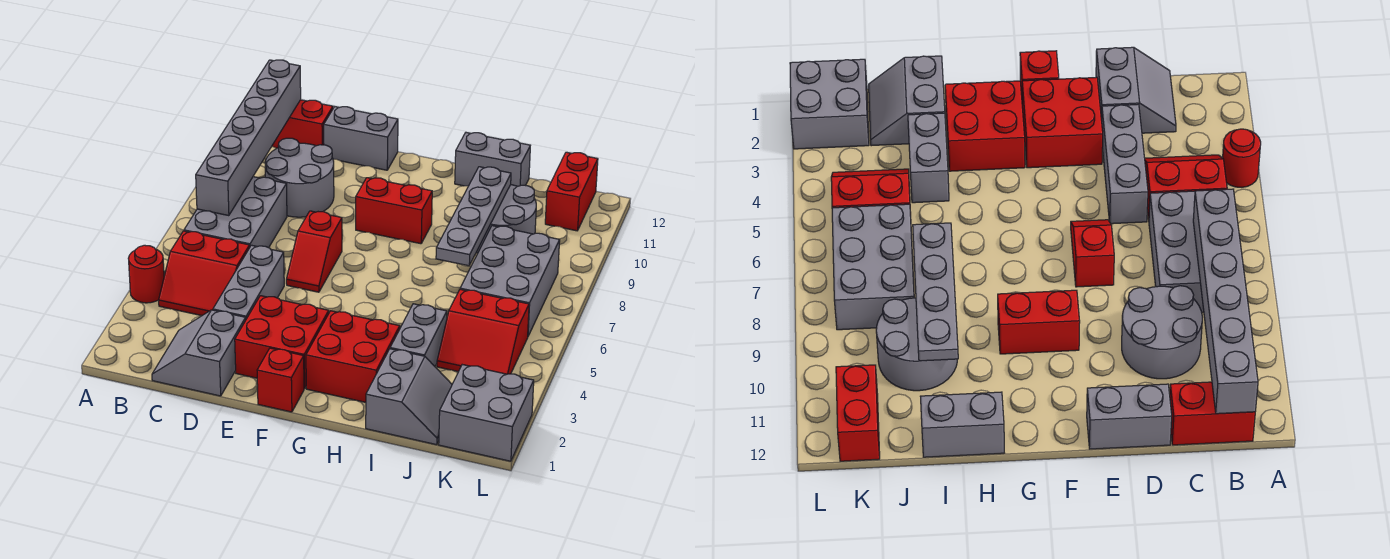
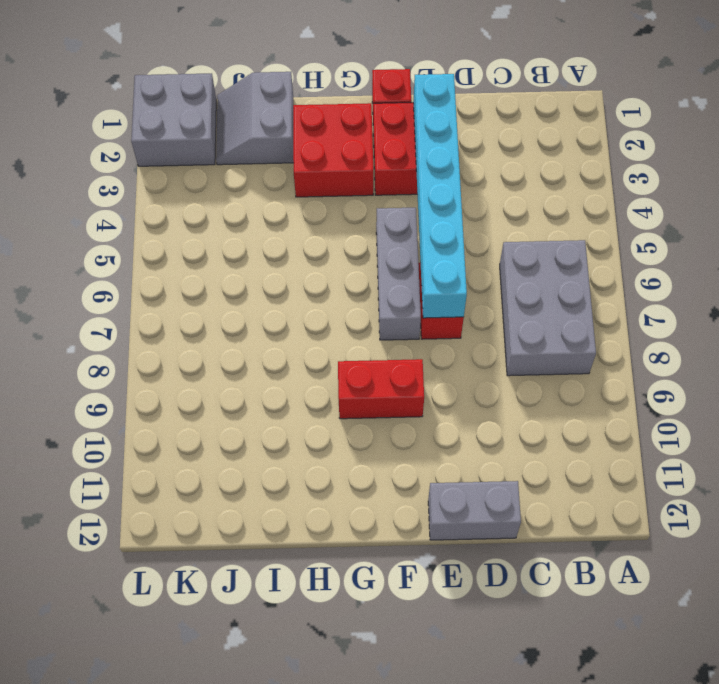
cyan brick E2:E7 level 2 -> none
grey brick F5:F7 level 1 -> grey brick D3:D5 level 1
none -> red round brick A4 level 1
none -> red slope B4:C5 level 1 top 5
none -> red brick B12:C12 level 1

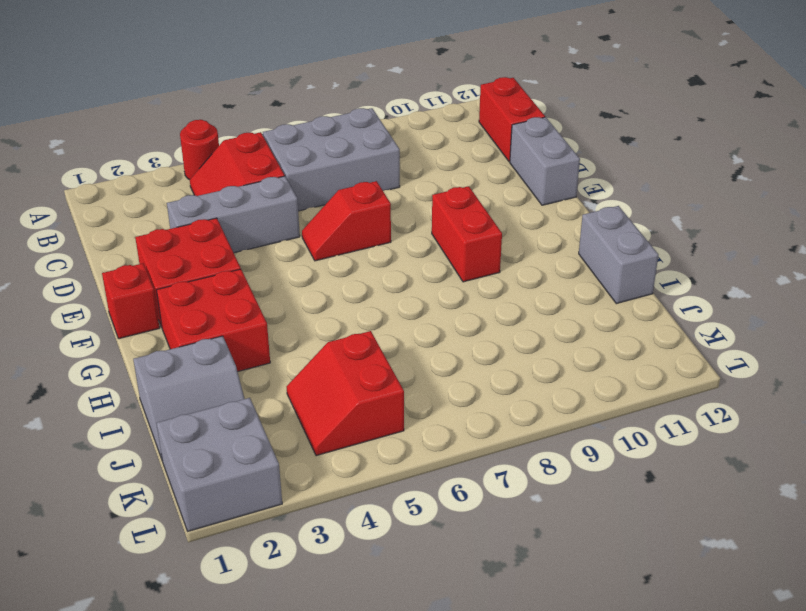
none -> grey slope C1:D2 level 1 top D
none -> grey round brick C9:D10 level 1
none -> grey brick I3:I4 level 1

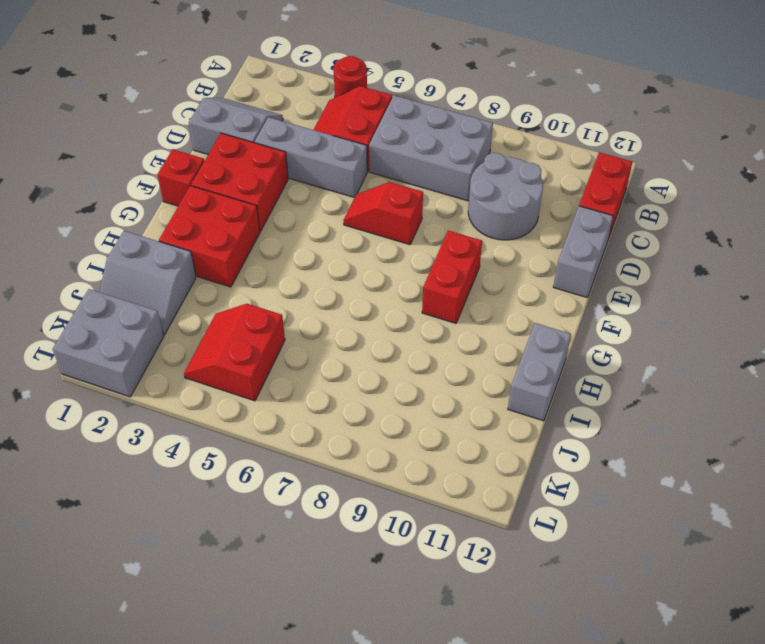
none -> grey brick I3:I4 level 1
none -> grey round brick I9:J10 level 1
none -> grey brick J6:K8 level 1

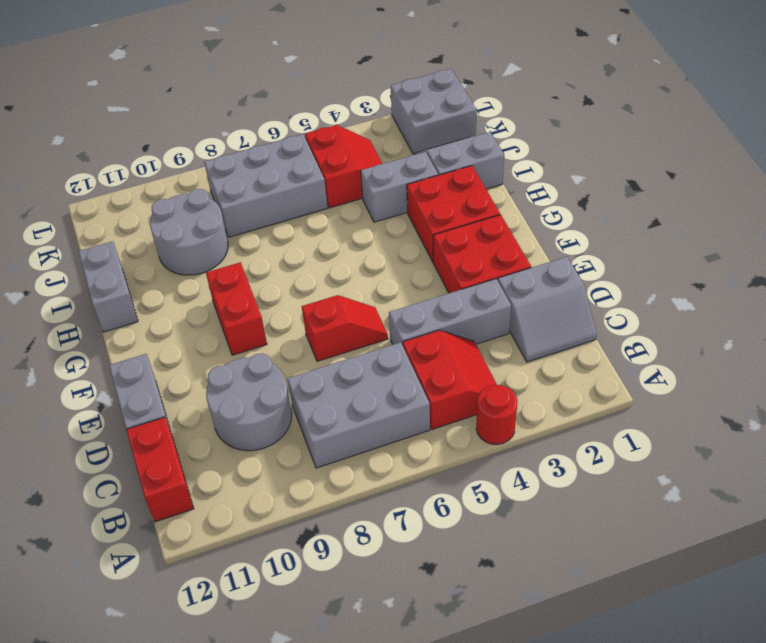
none -> red brick F1 level 1
none -> red brick K11:K12 level 1
none -> grey brick B7:B12 level 2

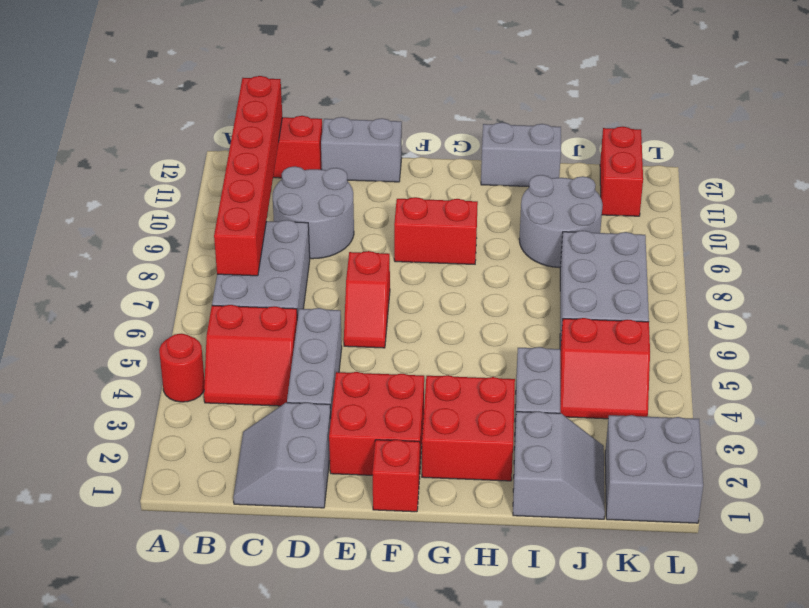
red brick B7:B12 level 2 -> grey brick B7:B12 level 2
none -> grey plate I7:I10 level 2

